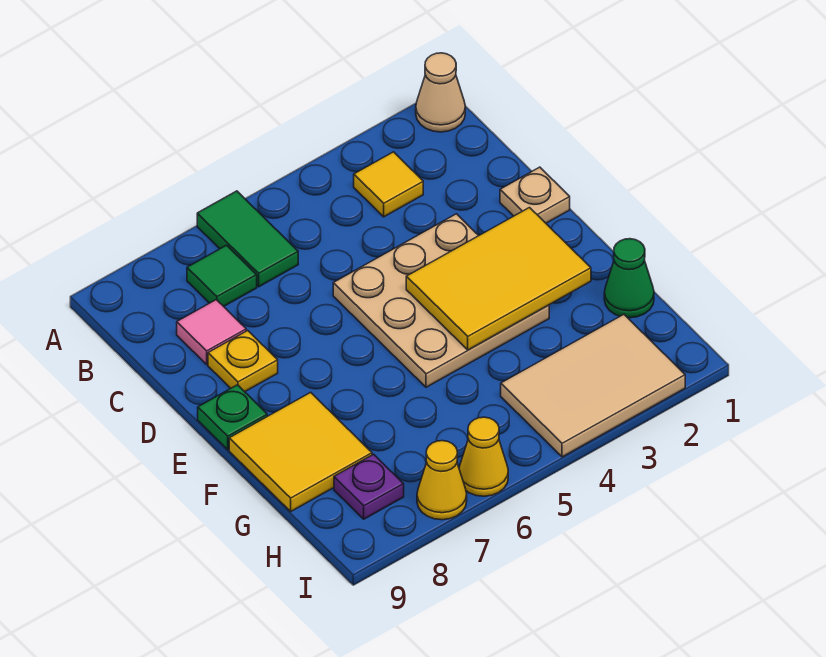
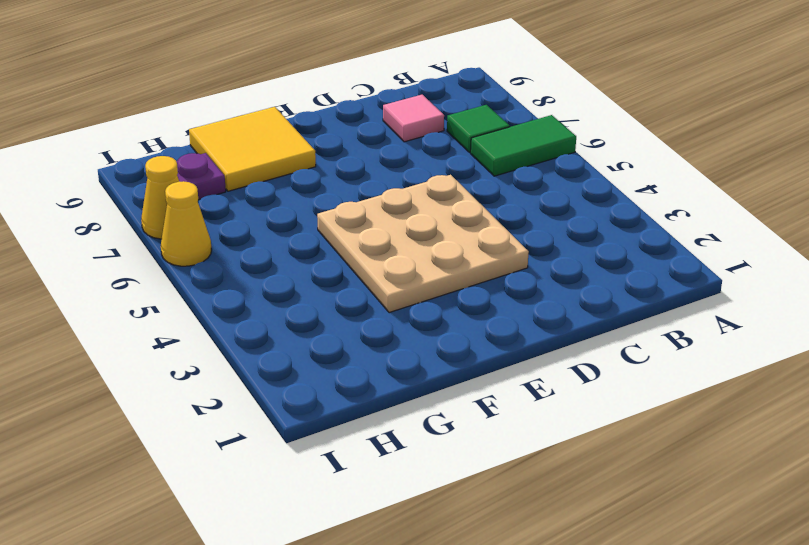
none -> tan cone A1 level 1
none -> yellow tile B3 level 1
none -> tan plate D1 level 1

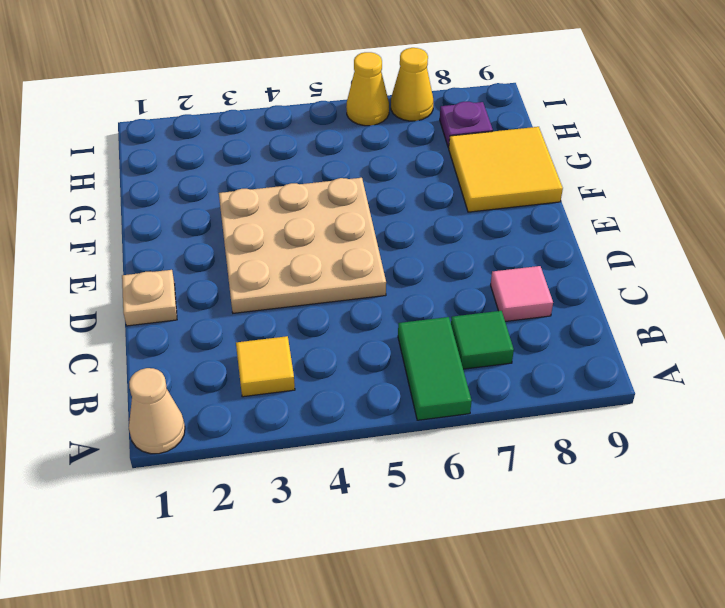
none -> yellow plate D8 level 1
none -> green plate E9 level 1
none -> green cone G1 level 1

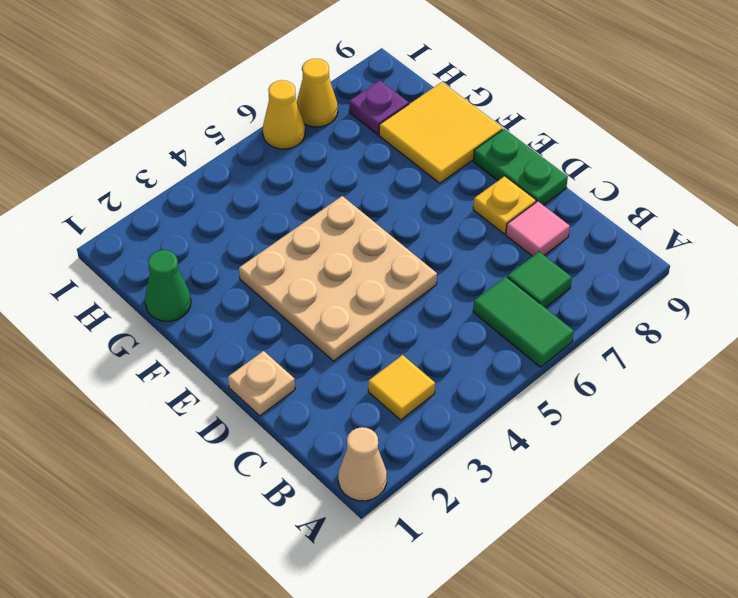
green plate D9:E9 level 1 -> green plate E9 level 1
none -> tan tile H2:I4 level 1
none -> yellow tile E2:F4 level 2

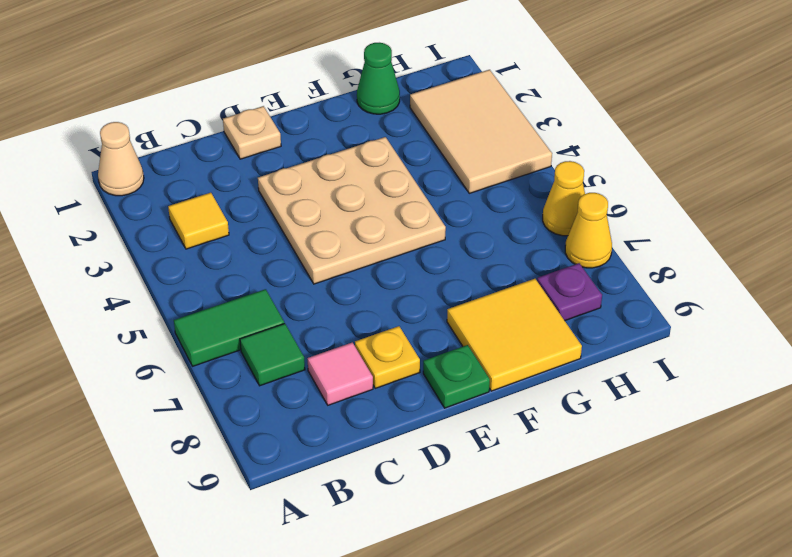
none -> yellow tile E2:F4 level 2

